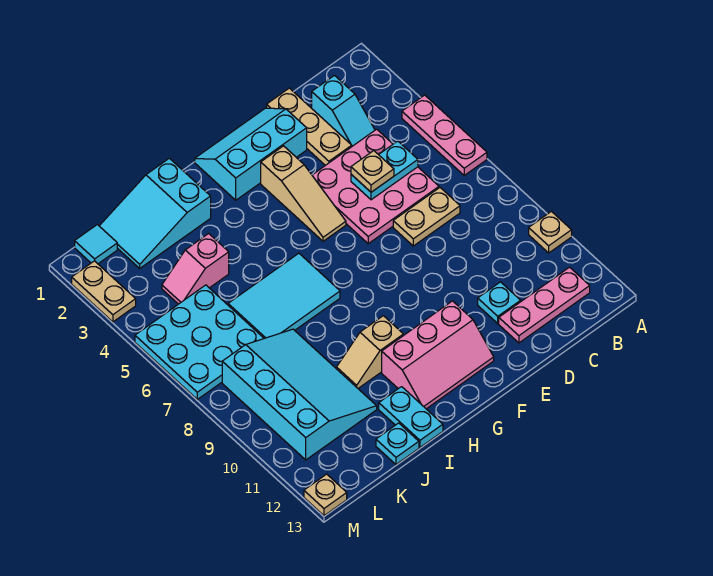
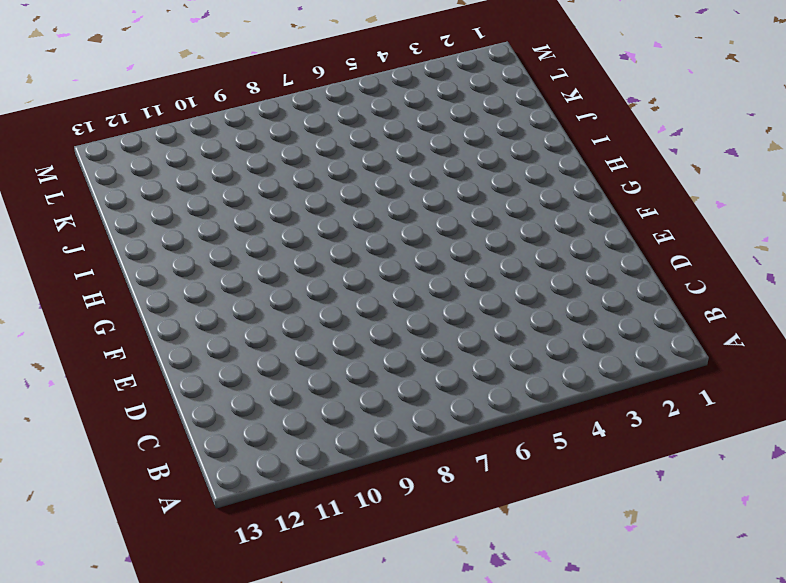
none -> pink plate A4:A6 level 1
none -> tan plate A10 level 1
none -> pink plate B12:D12 level 1

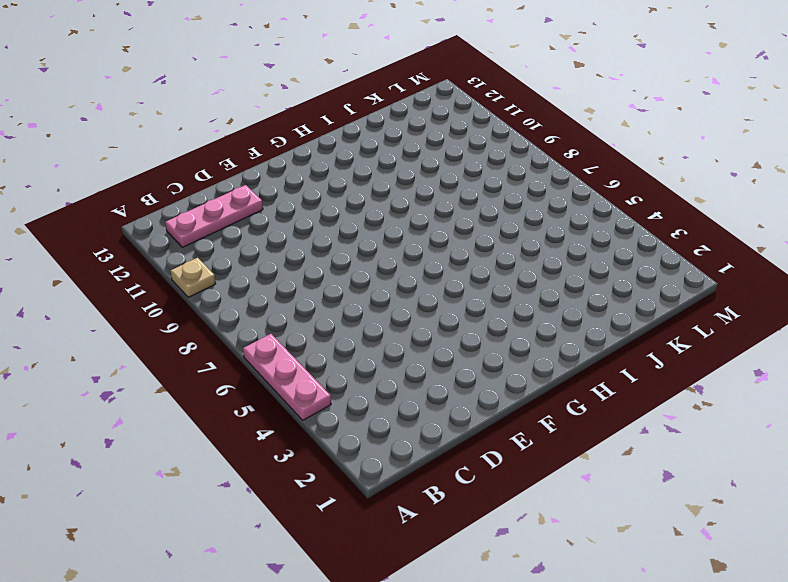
none -> cyan slope C2:C3 level 1 top 2
none -> pink plate C4:E6 level 1
none -> tan plate C7:D7 level 1

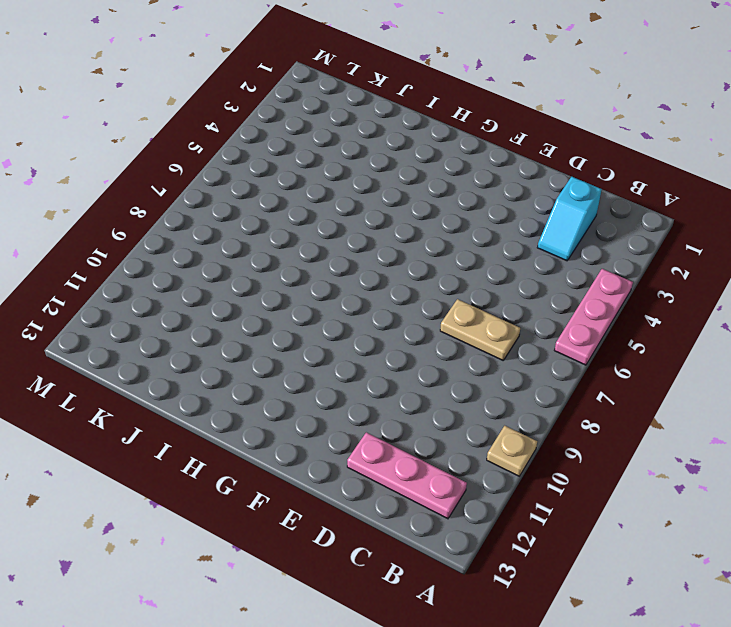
none -> pink plate C4:E6 level 1
none -> tan plate D1:D3 level 1
none -> cyan plate D11 level 1

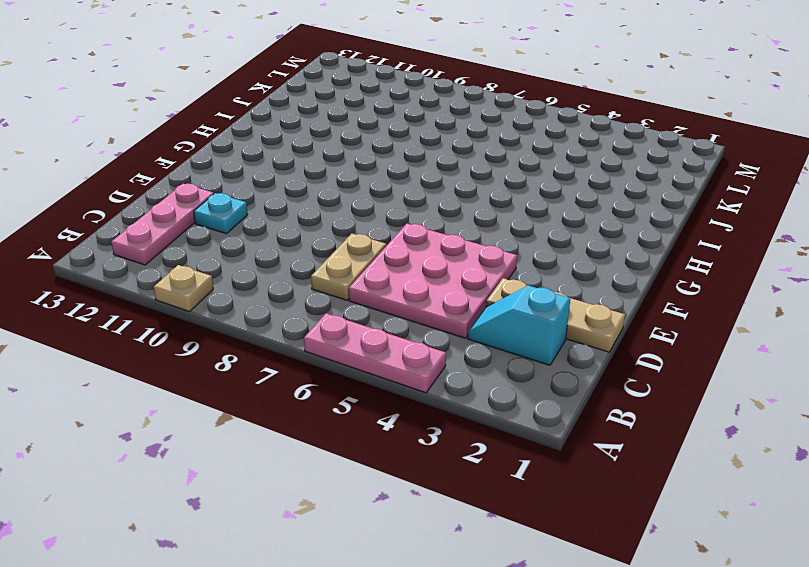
none -> cyan slope E1:G2 level 1 top 2
none -> tan slope F3:F5 level 1 top 3
none -> pink slope F11:H12 level 1 top 11

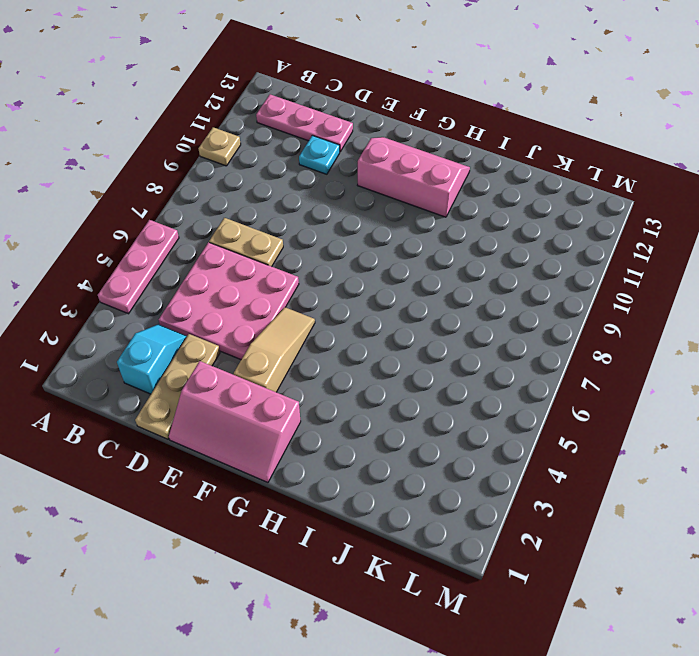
pink slope E1:G2 level 1 top 2 -> cyan slope E1:G2 level 1 top 2
none -> cyan tile H6:J7 level 1
none -> tan slope H10:I10 level 1 top H
none -> cyan slope I1:K2 level 1 top I

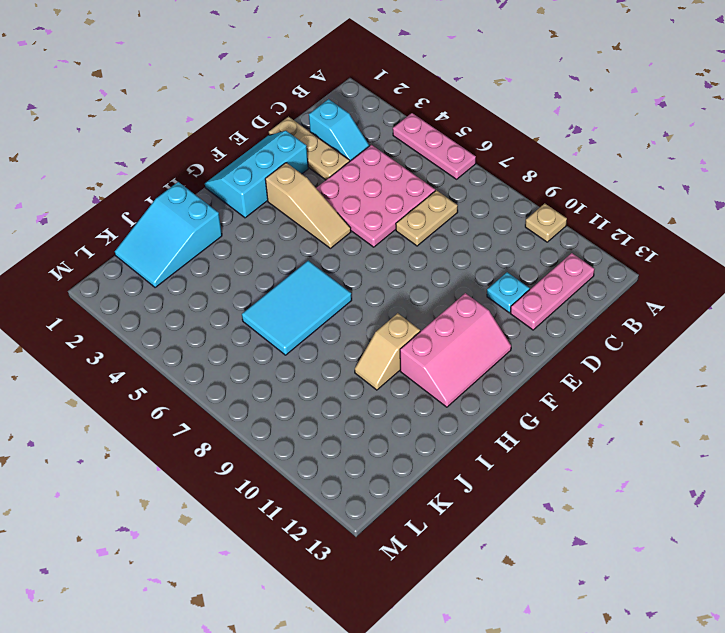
none -> cyan plate I12:I13 level 1
none -> pink slope J4:K4 level 1 top J
none -> cyan slope J8:L11 level 1 top L

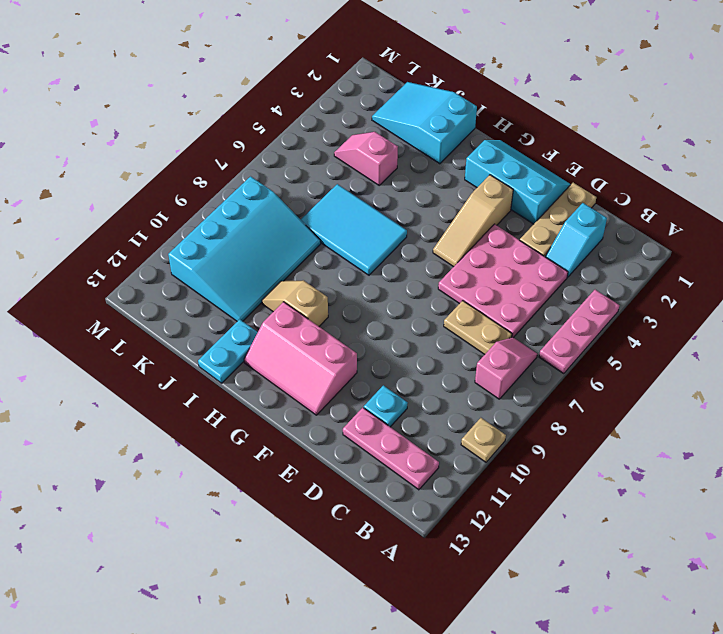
pink slope B7:B8 level 1 top 8 -> none
none -> cyan plate J13 level 1
none -> cyan plate K5:M7 level 1
none -> cyan tile L1 level 1

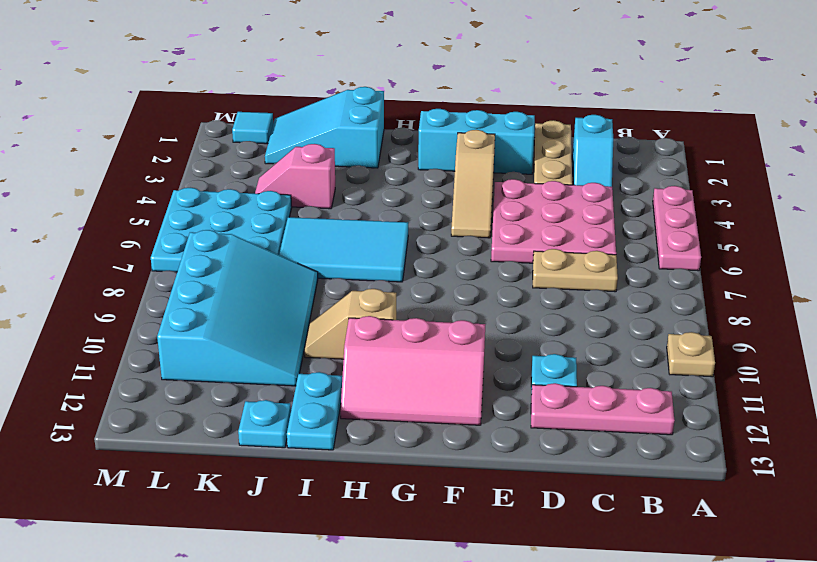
none -> tan plate M2:M3 level 1
none -> tan plate M13 level 1
none -> cyan plate C5:D5 level 2

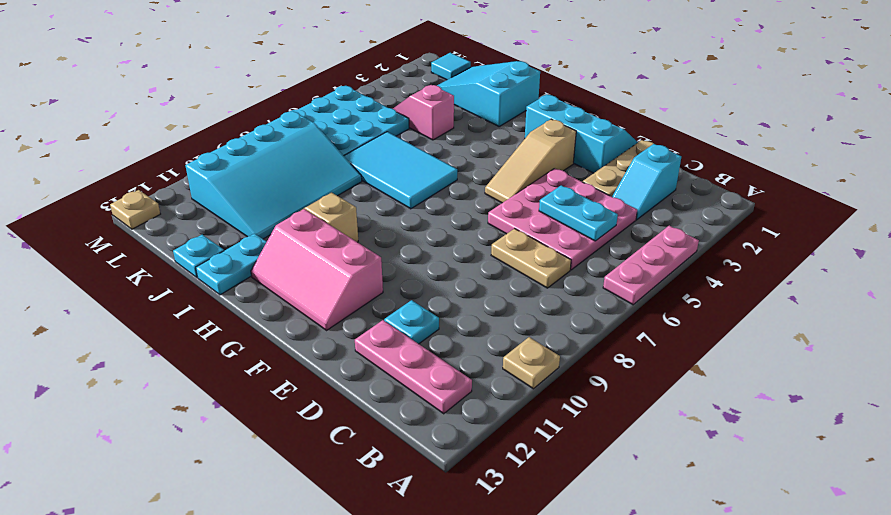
none -> tan plate M2:M3 level 1
none -> tan plate D5 level 3

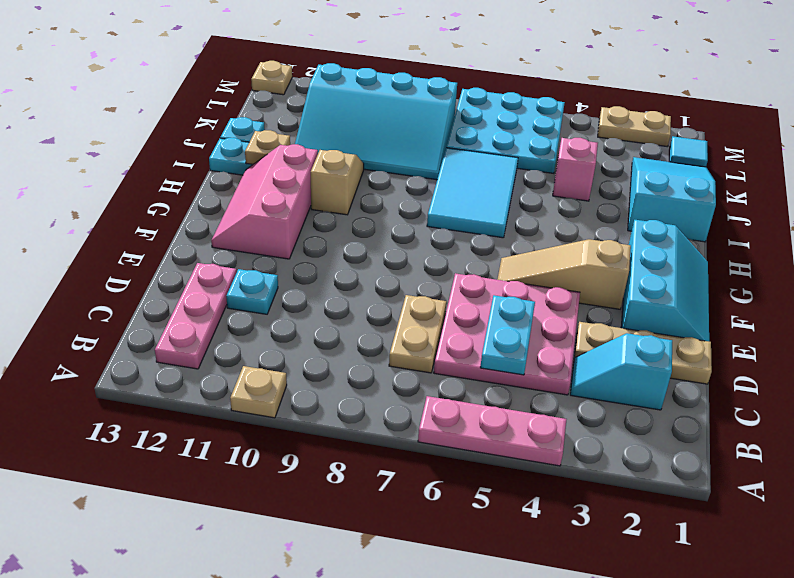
tan plate I12 level 2 -> tan plate D5 level 3

